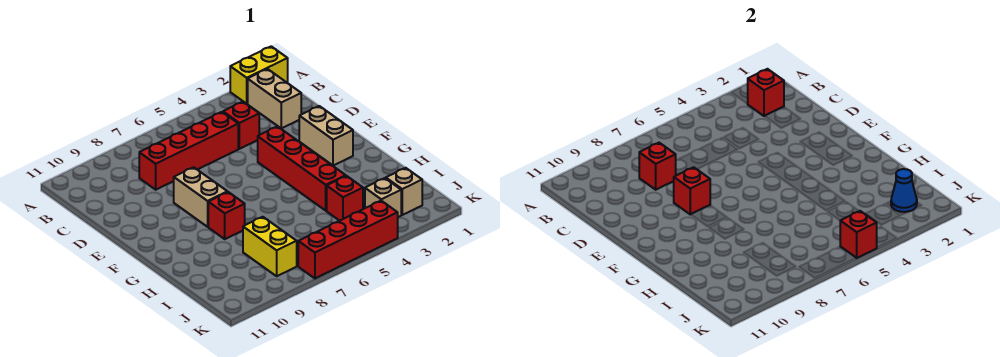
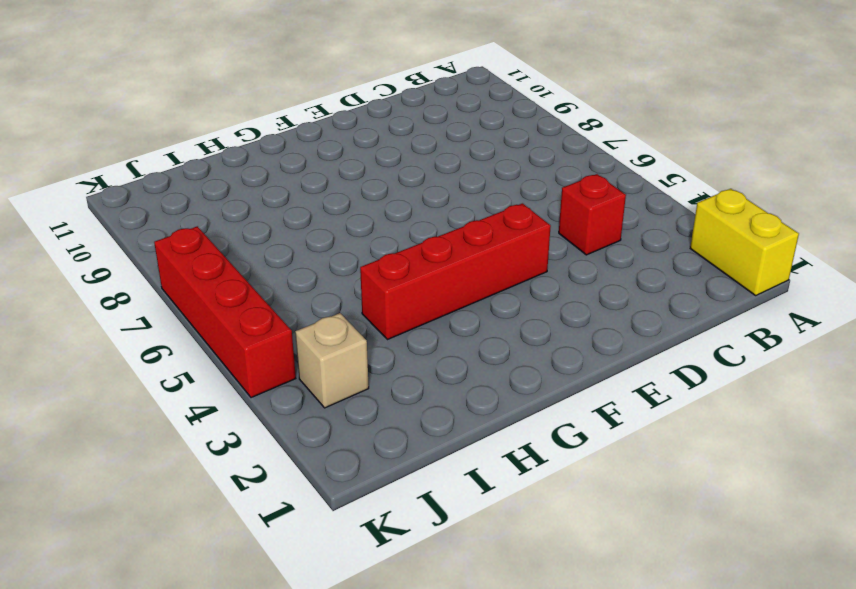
none -> tan brick B2:C2 level 1
none -> red brick C5:C8 level 1
none -> tan brick E2:F2 level 1

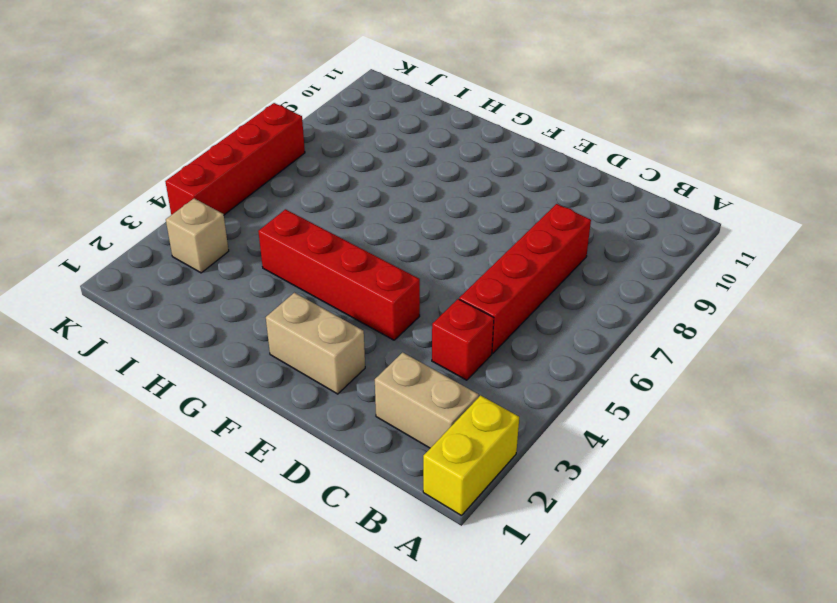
none -> tan brick E8:F8 level 1
none -> red brick G8 level 1
none -> red brick I4 level 1

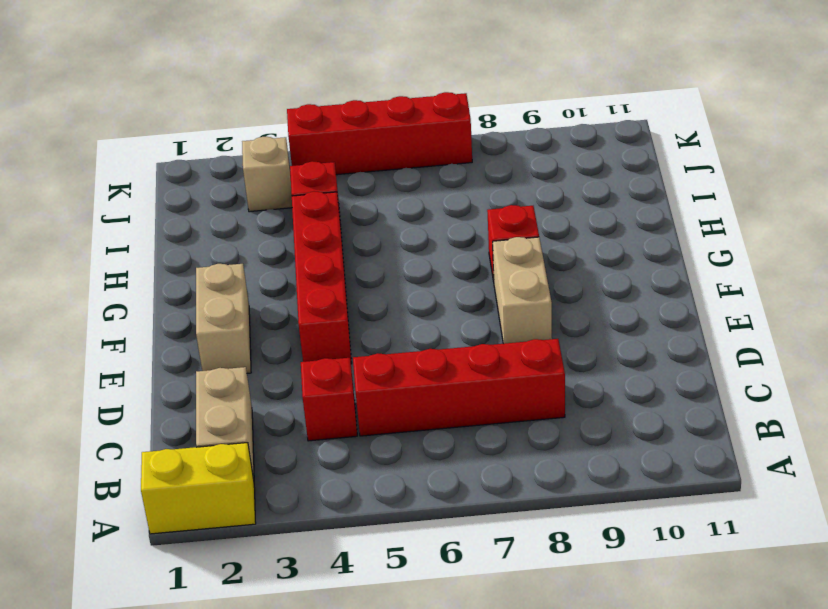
none -> yellow brick I8:J8 level 1
none -> tan brick J2 level 1
none -> red brick B2 level 2

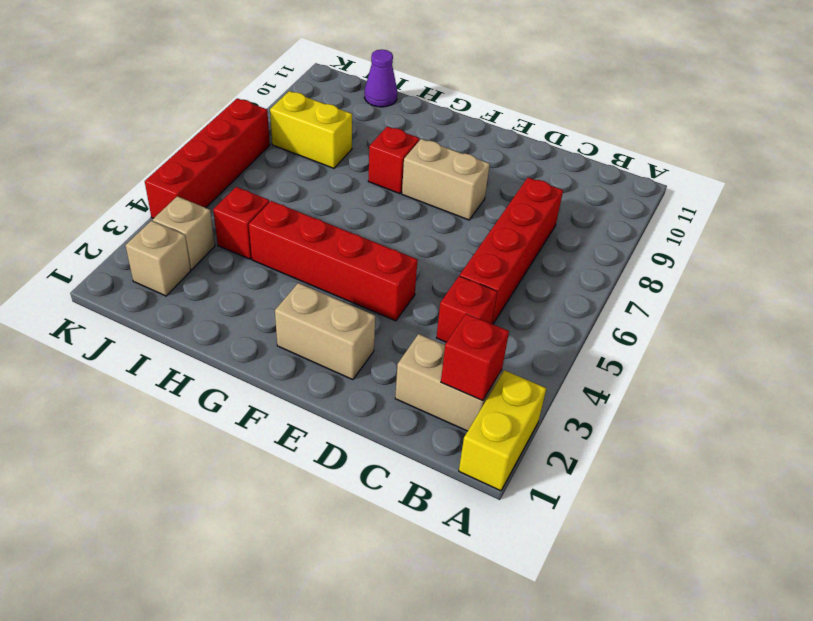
purple cone I11 level 1 -> none
none -> red brick C8 level 2
none -> red brick E8 level 2
none -> blue cone J2 level 2

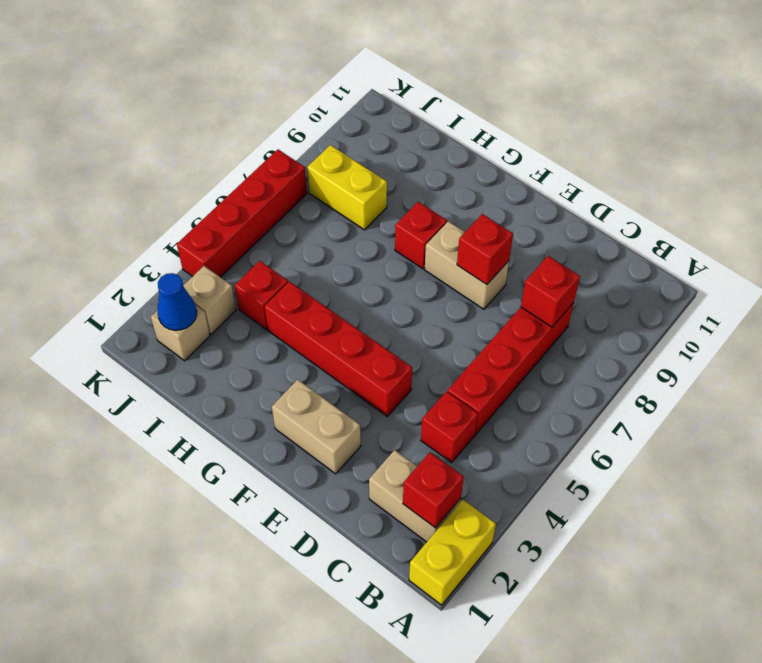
none -> red brick K5 level 2

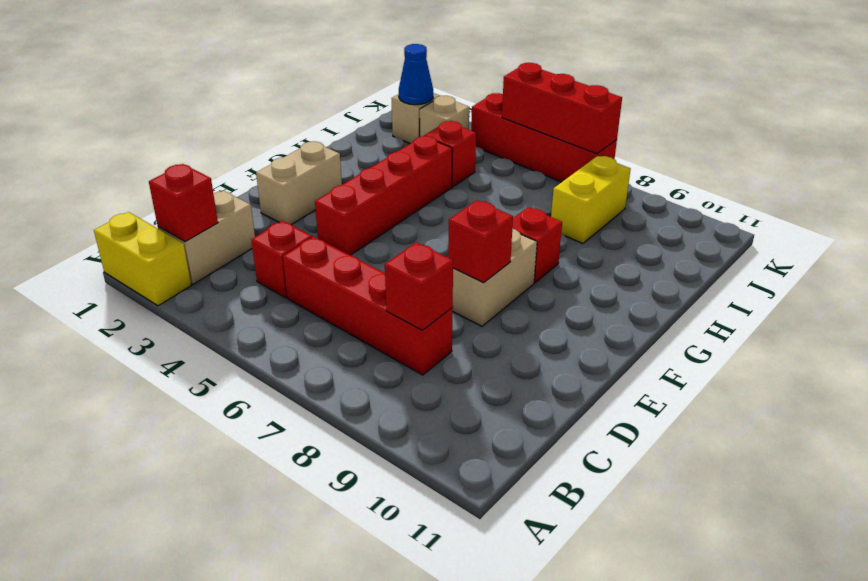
red brick K5:K7 level 2 -> red brick K5 level 2

